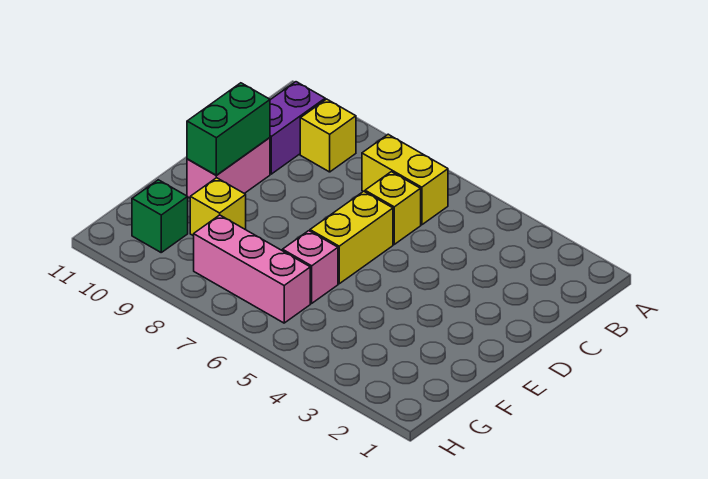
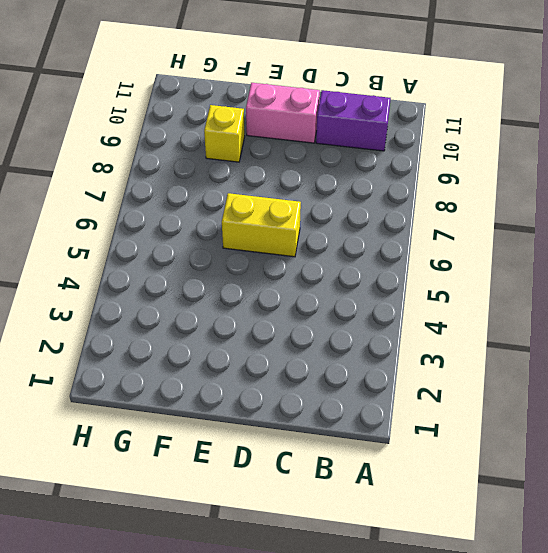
none -> yellow brick B6:B7 level 1
none -> yellow brick B9 level 1

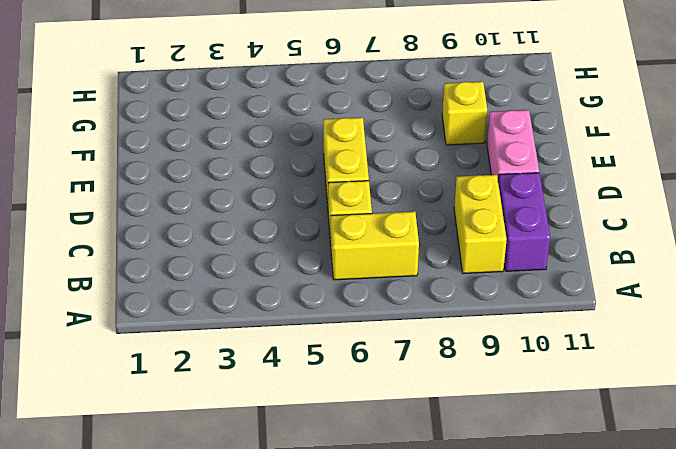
yellow brick B9:C9 level 1 -> yellow brick B9 level 1
none -> pink brick F6 level 1
none -> pink brick G6:G8 level 1

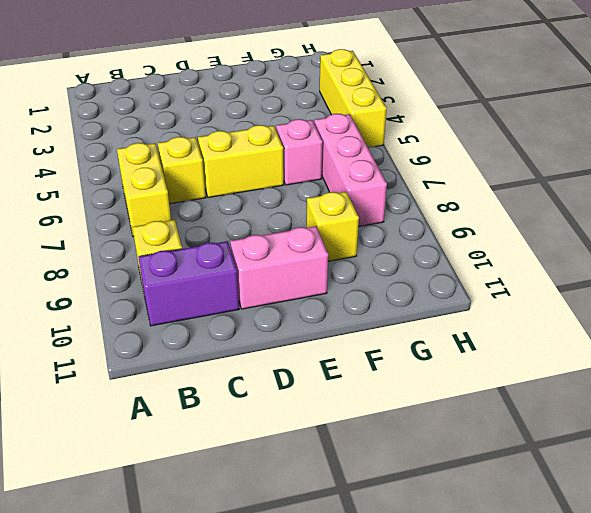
yellow brick H3:H5 level 1 -> none
none -> green brick G10 level 1
none -> green brick D10:E10 level 2

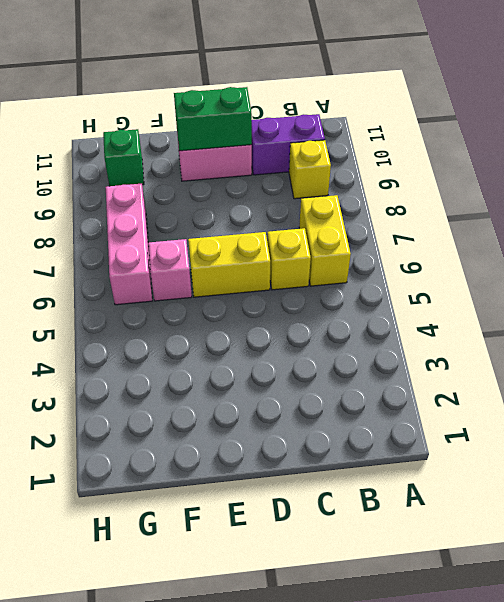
none -> yellow brick F9 level 1

